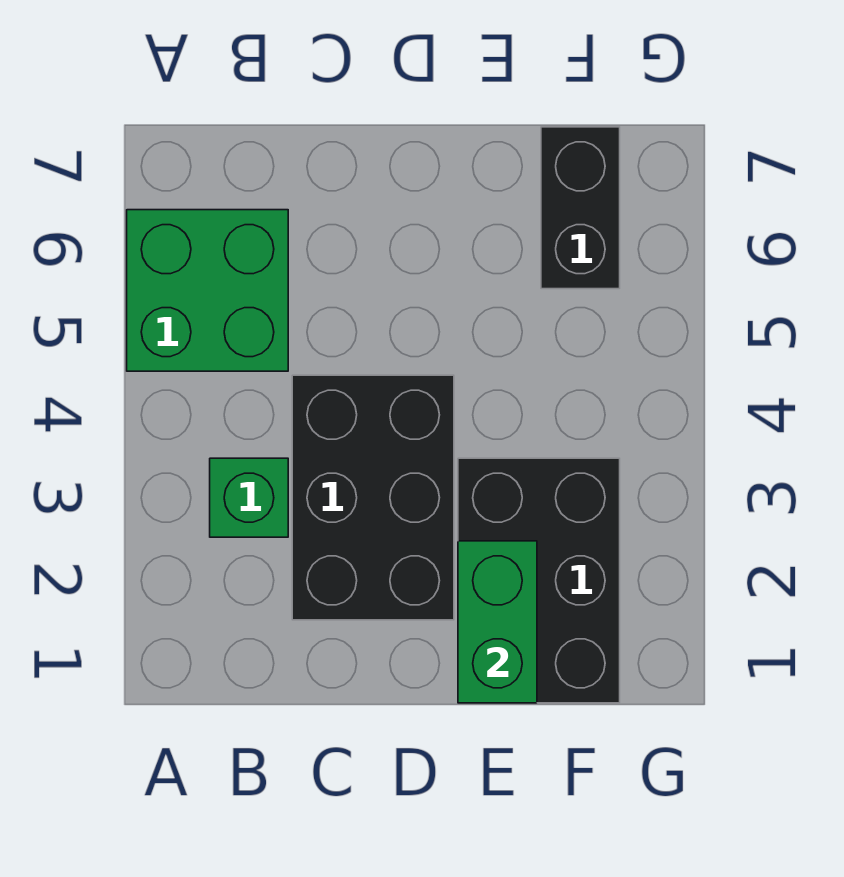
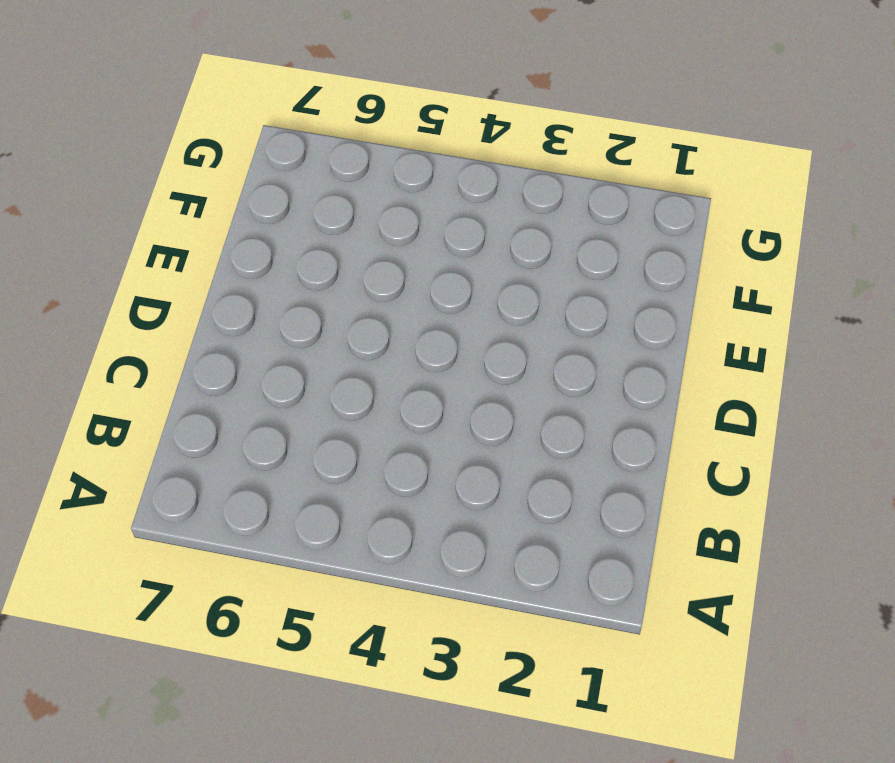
none -> green brick A5:B6 level 1
none -> green brick B3 level 1

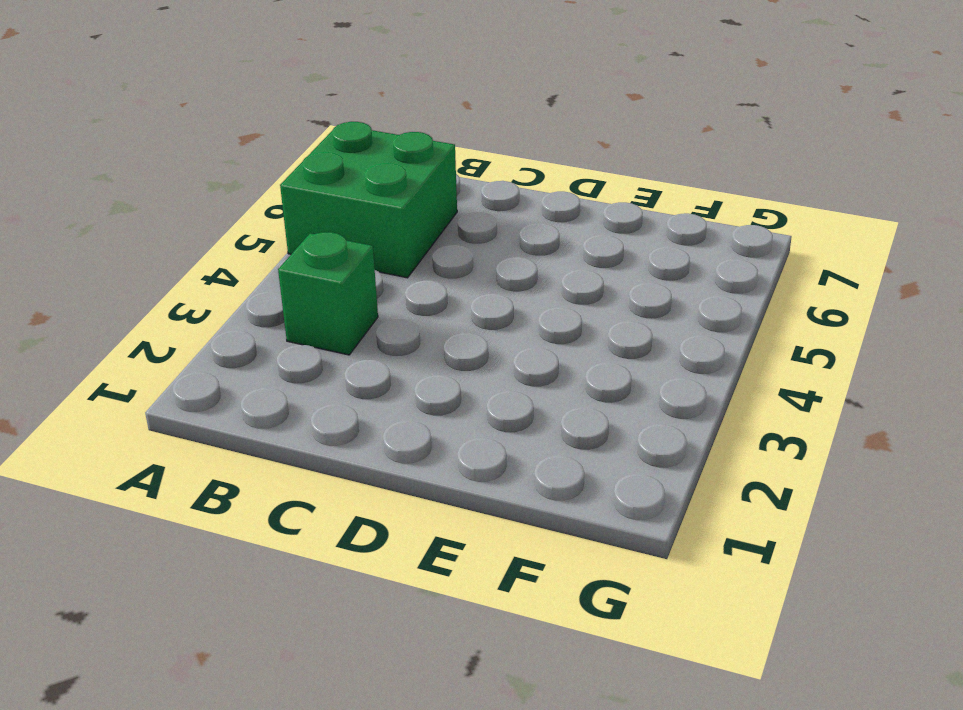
none -> black brick C2:D4 level 1
none -> black brick E1:F3 level 1

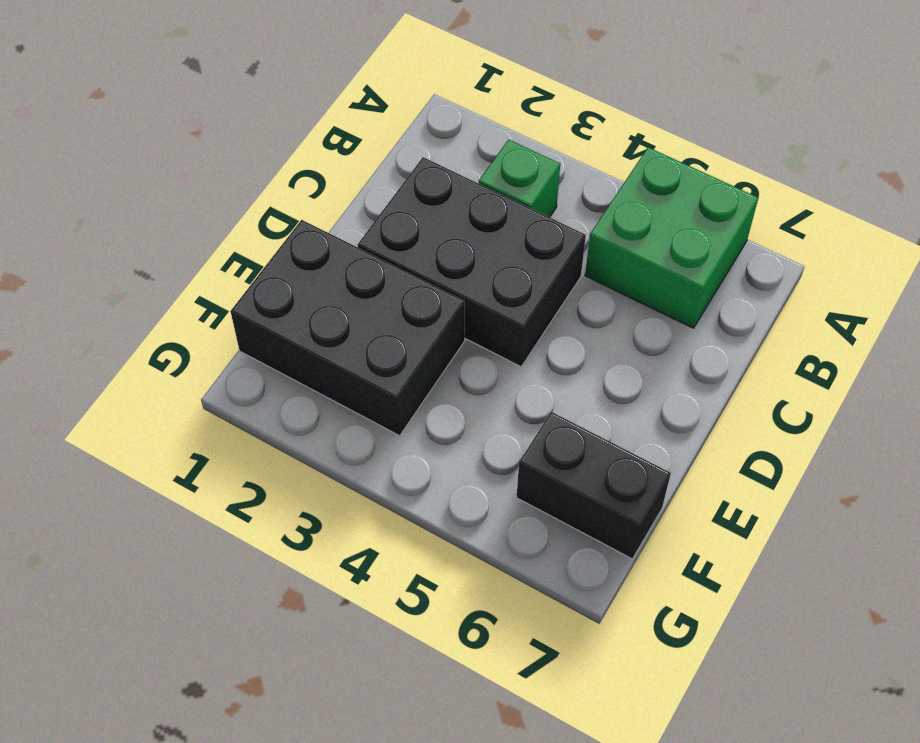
none -> green brick E1:E2 level 2

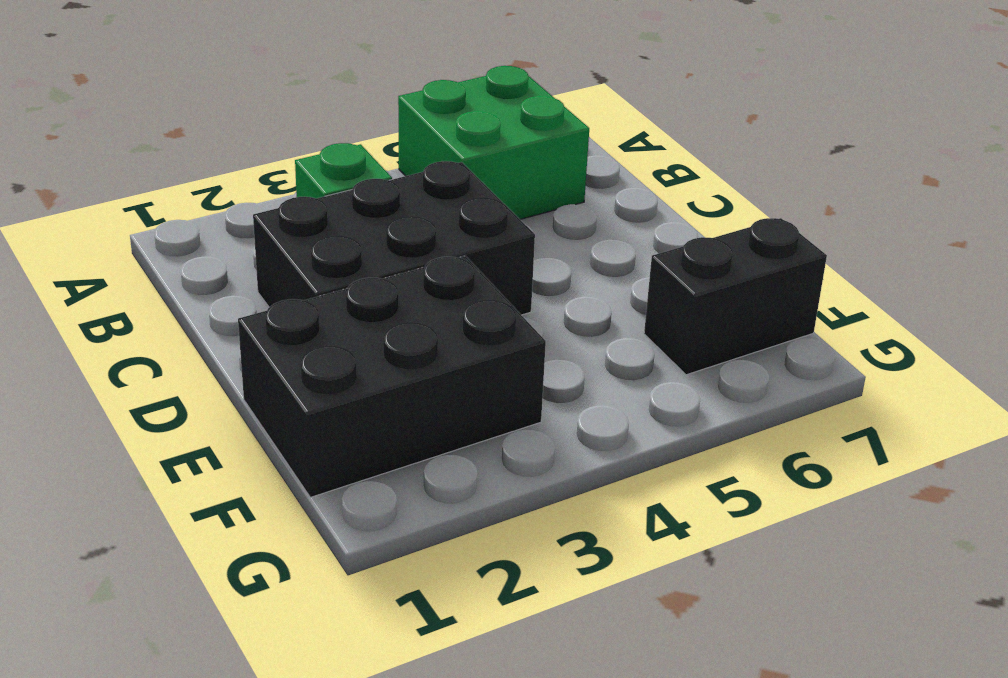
none -> green brick E1:E2 level 2

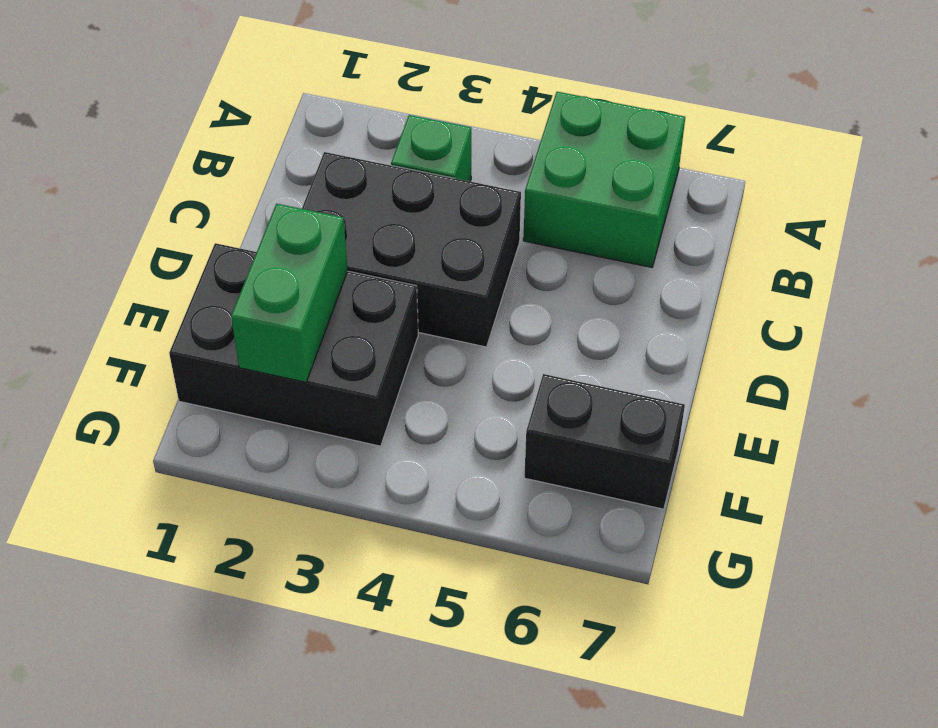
green brick E2:F2 level 2 -> green brick E1:E2 level 2

